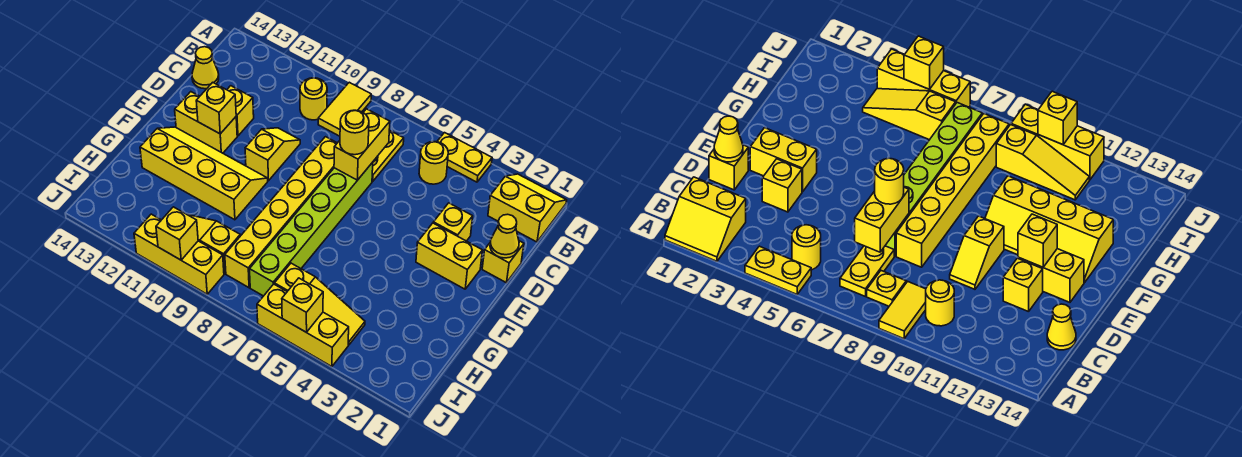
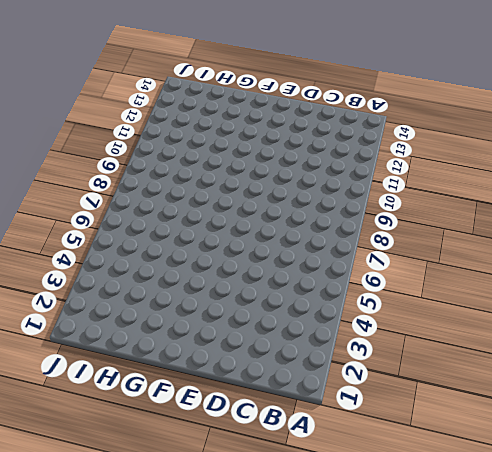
none -> yellow slope A1:B2 level 1 top B
none -> yellow plate A4:A5 level 1
none -> yellow tile A9:B9 level 1

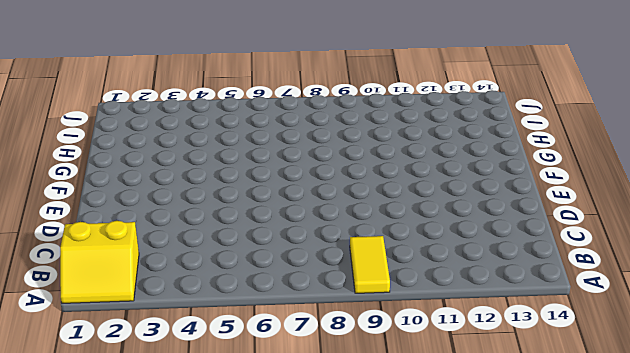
none -> yellow plate A4:A5 level 1
none -> yellow round brick B5 level 1
none -> yellow plate B7:C7 level 1

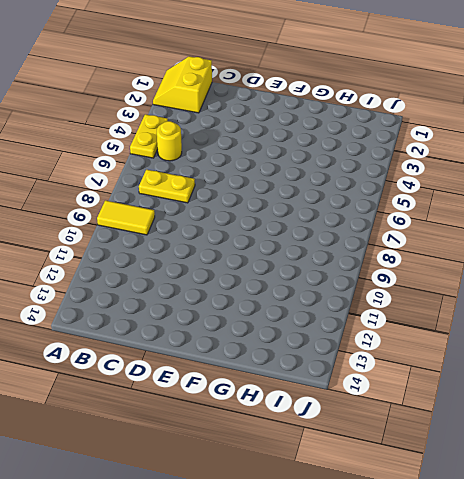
none -> yellow plate B8 level 1
none -> yellow round brick B10 level 1
none -> yellow cone C14 level 1

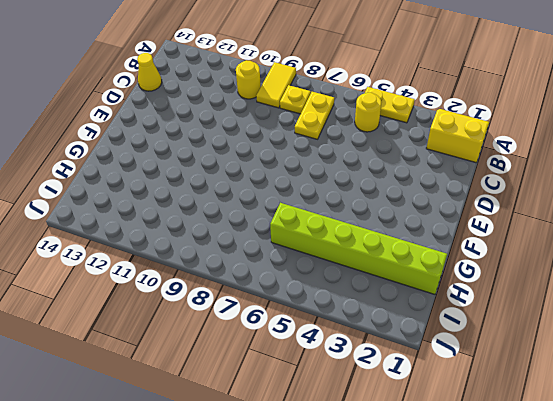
lime brick H1:H6 level 1 -> lime brick D7:I7 level 1
none -> yellow brick D1 level 1
none -> yellow brick D3 level 1
none -> yellow brick D8:I8 level 1

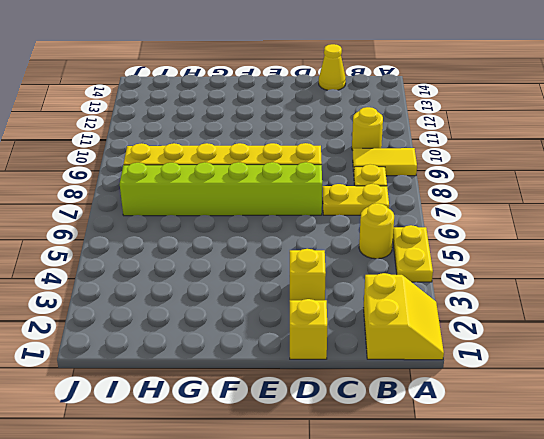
none -> yellow slope D10:E10 level 1 top E
none -> yellow brick D12 level 1
none -> yellow brick E2:E3 level 1

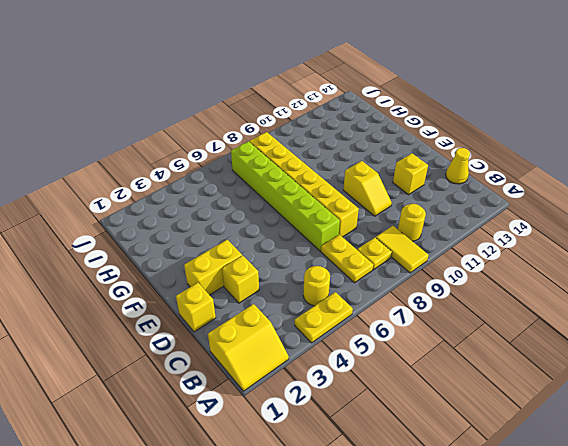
none -> yellow brick E12:E13 level 1
none -> yellow slope F10:G13 level 1 top G
none -> yellow slope I4:I6 level 1 top 6

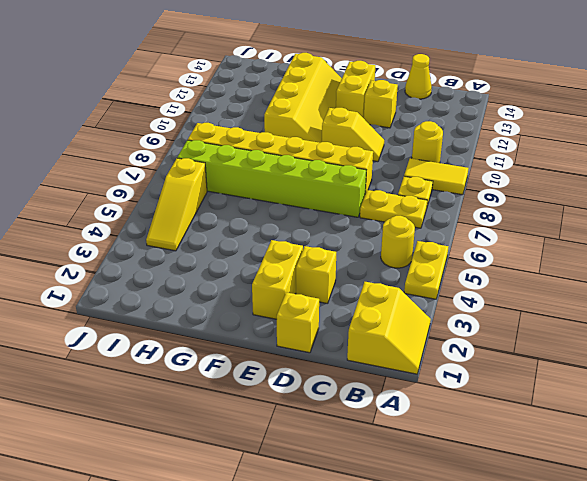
none -> yellow slope I9:I11 level 1 top 9
none -> yellow brick J4:J6 level 1
none -> yellow brick J9:J11 level 1

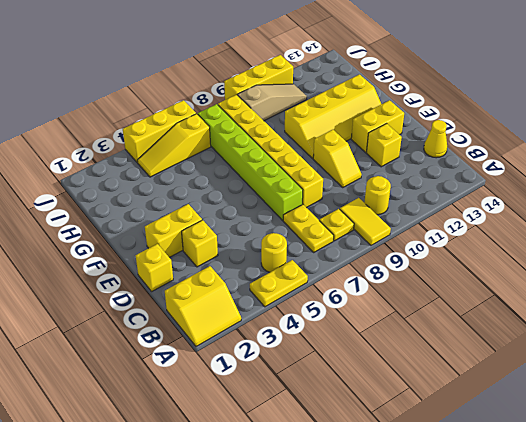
tan slope I9:I11 level 1 top 9 -> yellow slope I9:I11 level 1 top 9
none -> yellow brick C7:D7 level 2
none -> yellow cone D1 level 2
none -> yellow brick E12 level 2

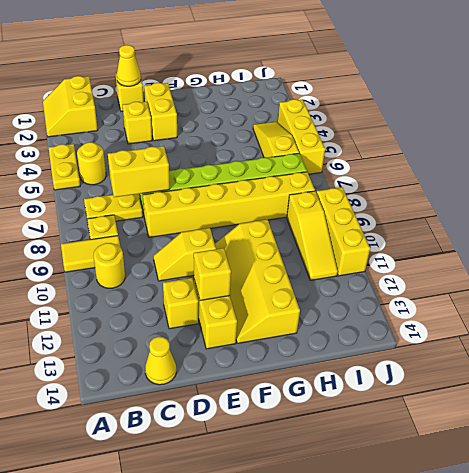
none -> yellow brick J5 level 2
none -> yellow brick J10 level 2
none -> yellow round brick D7 level 3

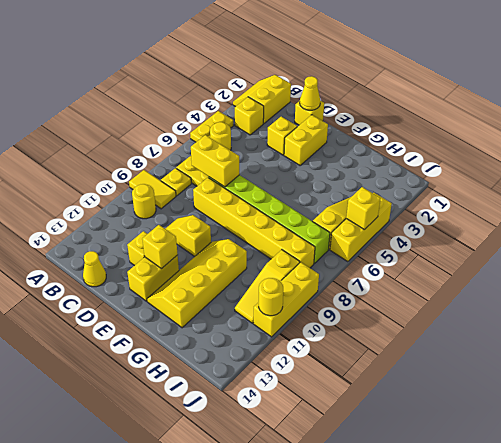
yellow brick B3 level 1 -> yellow brick J10 level 2
yellow round brick J11 level 2 -> yellow round brick D7 level 3

